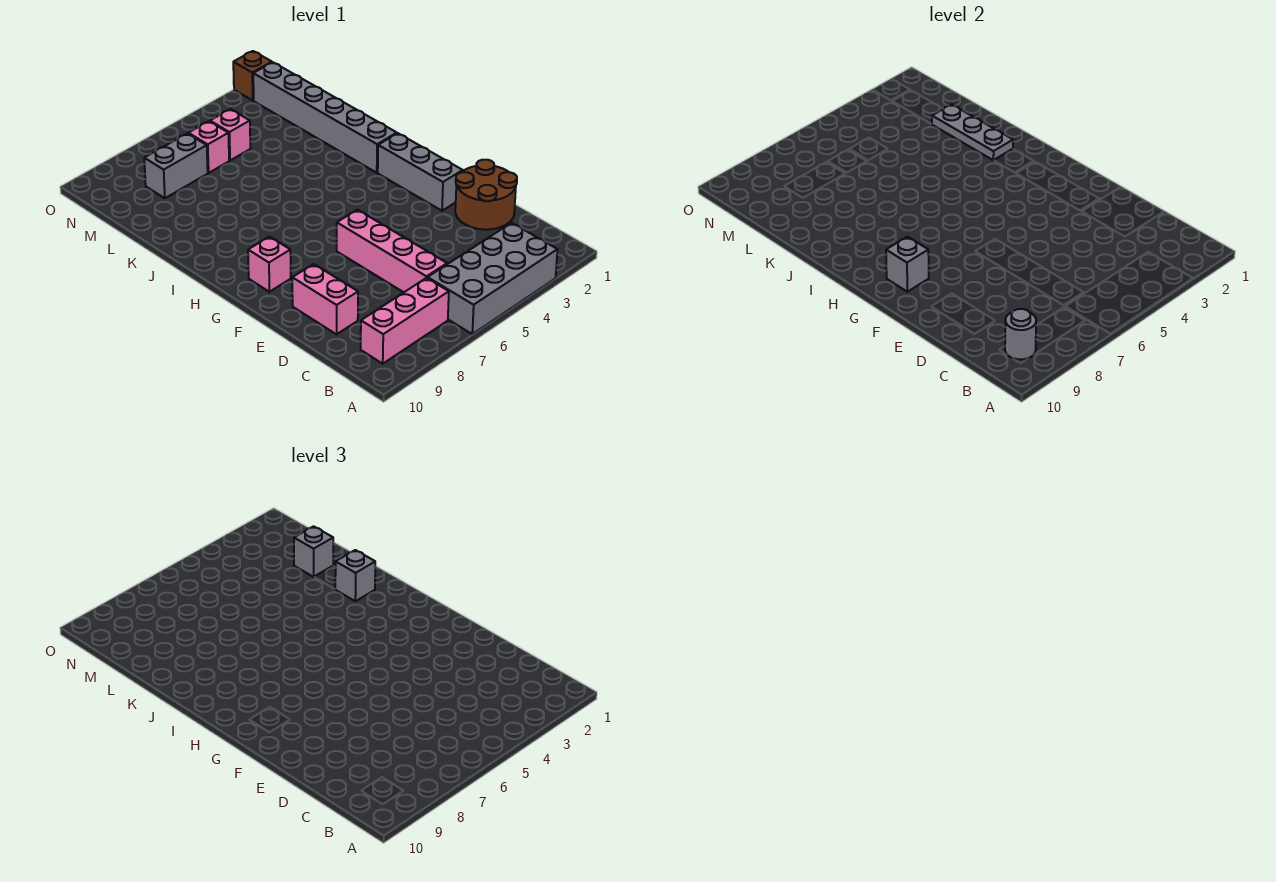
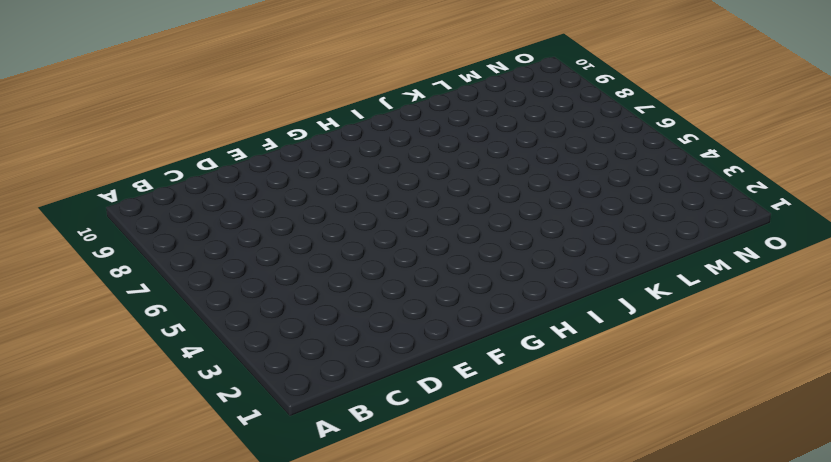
none -> grey brick A3:B6 level 1
none -> pink brick B7:B9 level 1
none -> pink brick C6:F6 level 1

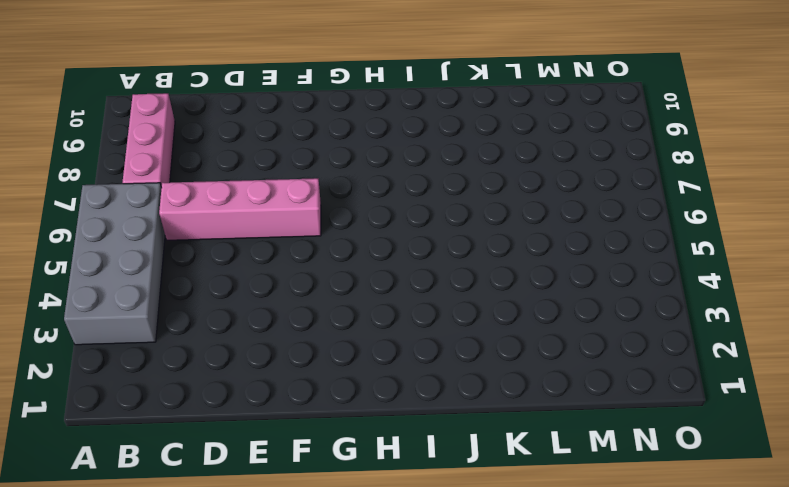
none -> brown round brick D1:E2 level 1
none -> pink brick D9:E9 level 1
none -> grey brick F2:H2 level 1

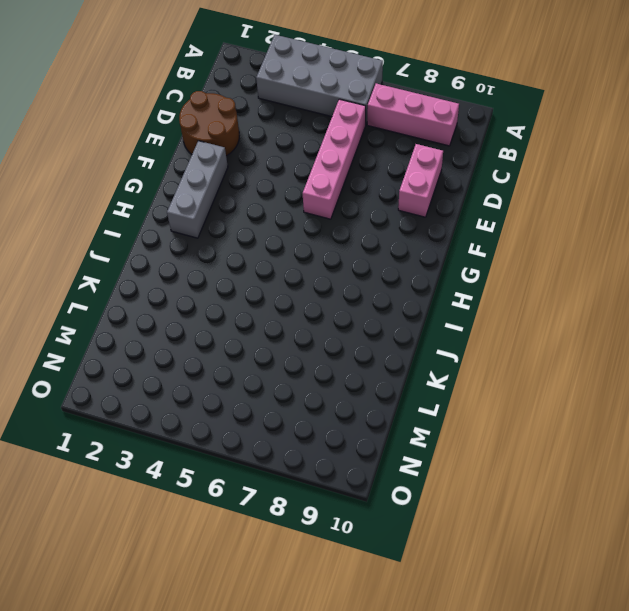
none -> pink brick G9 level 1
none -> grey brick I2:N2 level 1
none -> pink brick M5 level 1

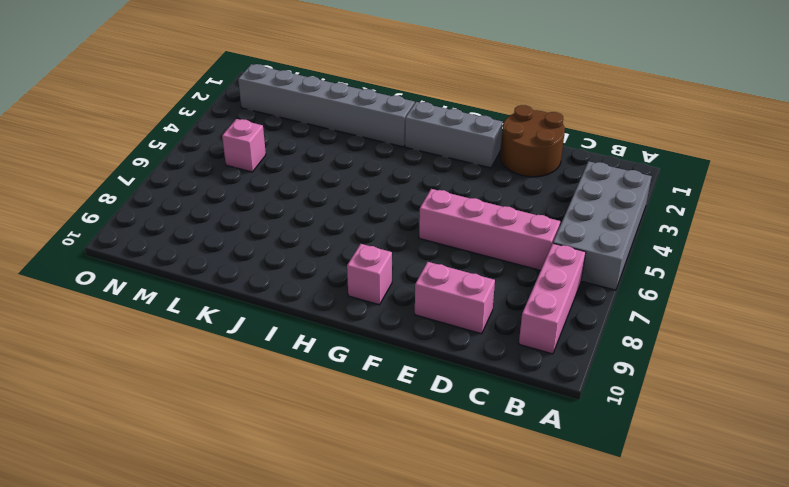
none -> pink brick M6 level 1
none -> grey brick M7:M8 level 1
none -> brown brick O2 level 1

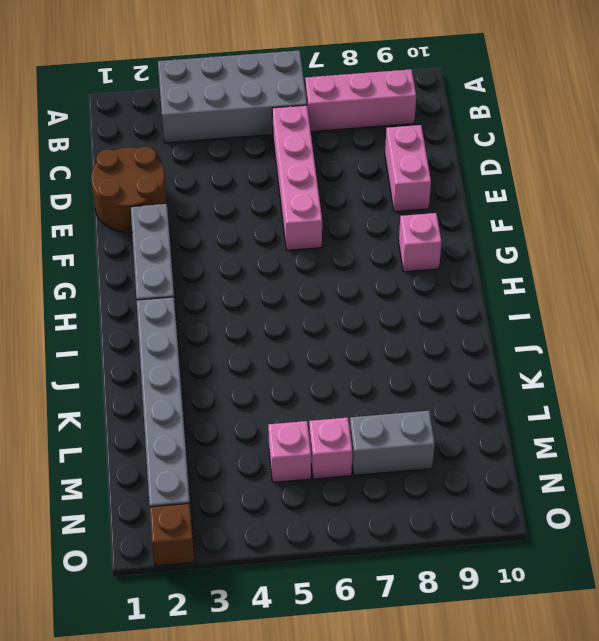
none -> grey round brick B9 level 2
none -> grey brick G9 level 2
none -> grey plate J2:L2 level 2

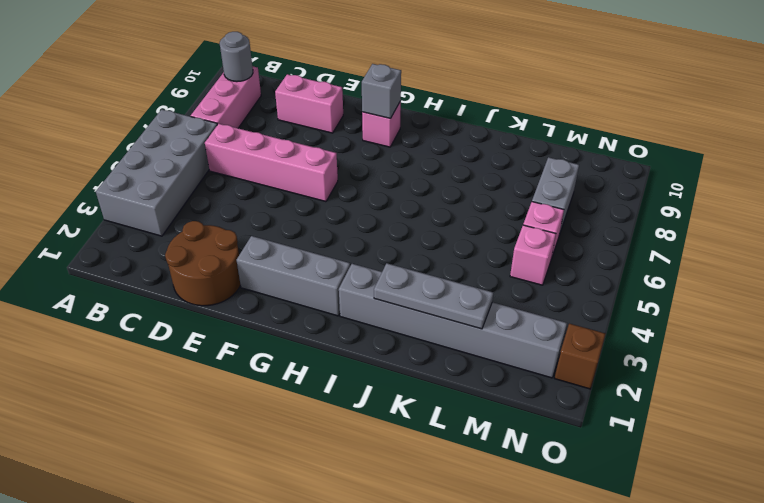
none -> grey brick J2 level 3
none -> grey brick L2 level 3

